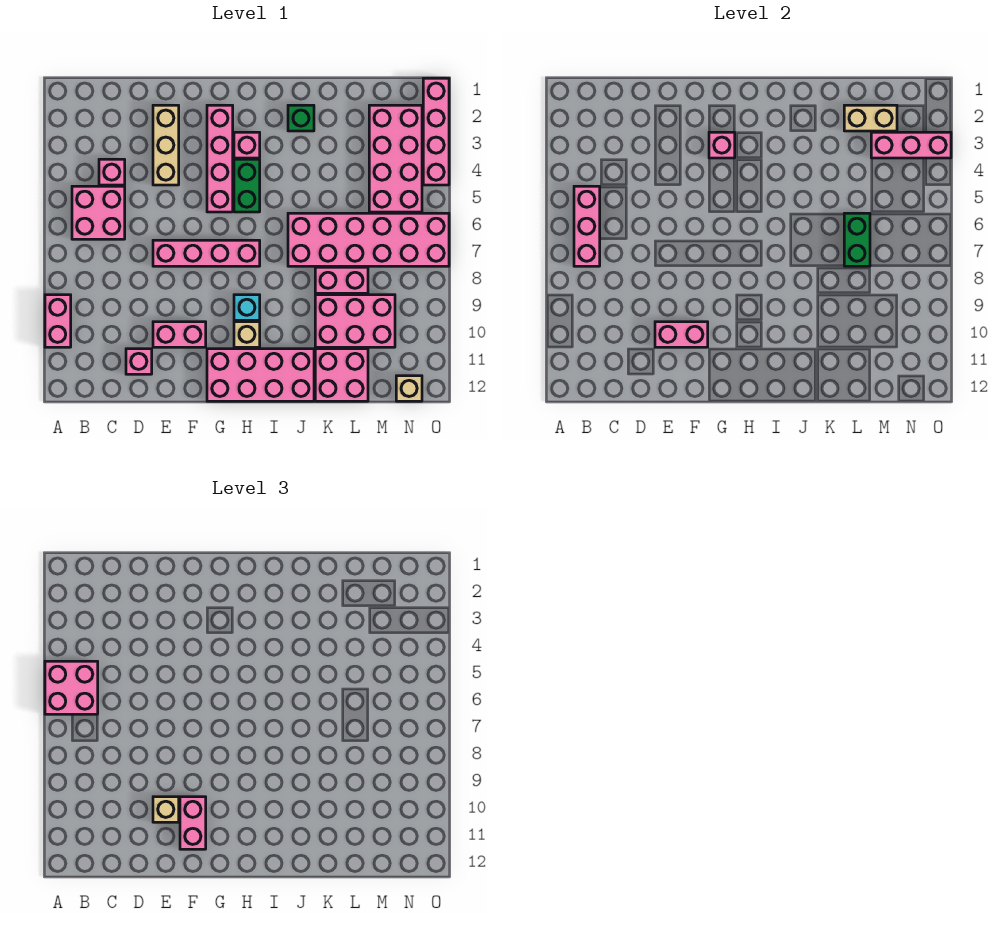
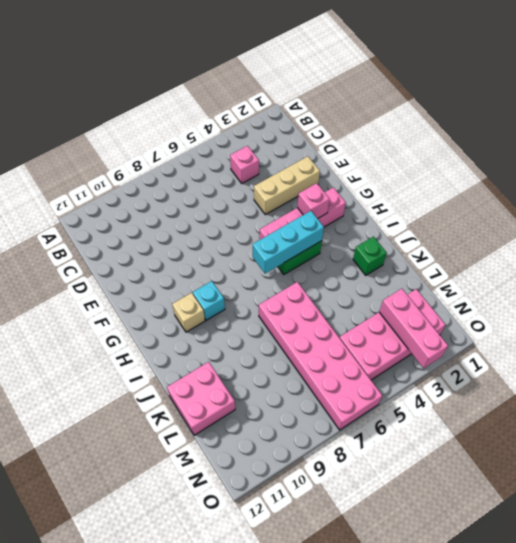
cyan brick H4:H6 level 2 -> none
none -> pink brick A9:A10 level 1
none -> pink brick B5:C6 level 1
none -> pink brick D11 level 1
none -> pink brick E7:H7 level 1

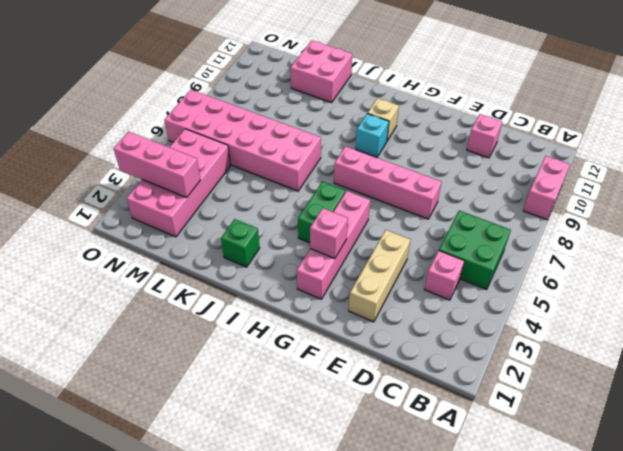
green brick B5:C6 level 1 -> pink brick B5:C6 level 1
none -> pink brick E10:F10 level 1
none -> pink brick G11:J12 level 1
none -> pink brick H3 level 1
none -> pink brick K8:L8 level 1

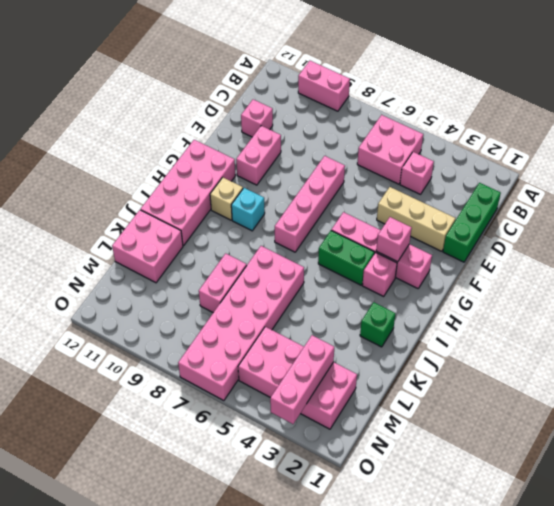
green brick C1:E1 level 1 -> none
none -> pink brick K9:M10 level 1
none -> tan brick N12 level 1
none -> pink brick O1:O4 level 1
none -> pink brick B5:B7 level 2

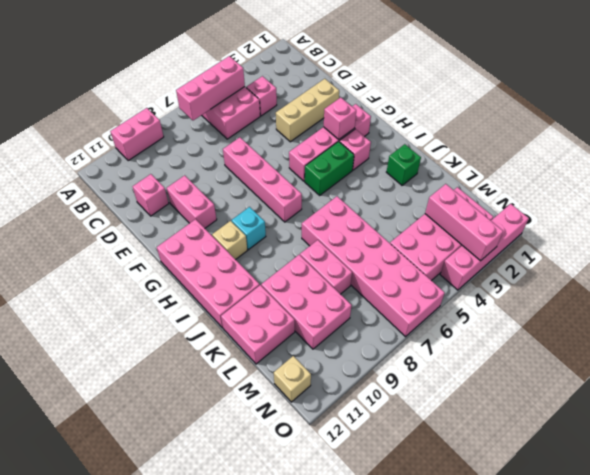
none -> pink brick E10:F10 level 2
none -> tan brick L2:M2 level 2
none -> green brick L6:L7 level 2
none -> pink brick A5:B6 level 3

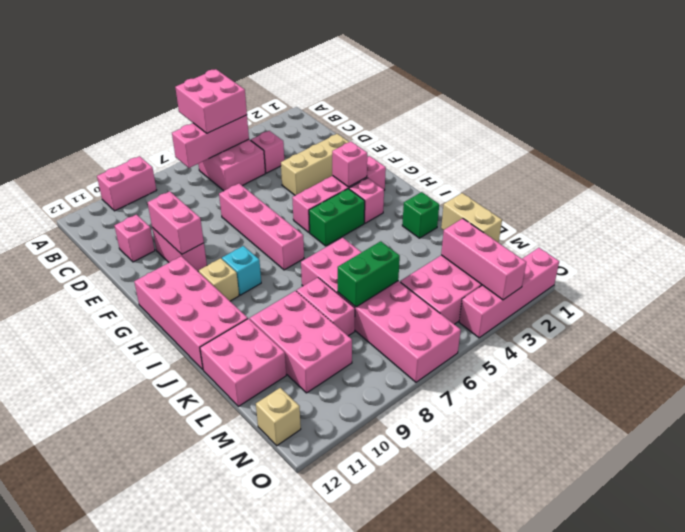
none -> tan brick E10 level 3
none -> pink brick F10:F11 level 3

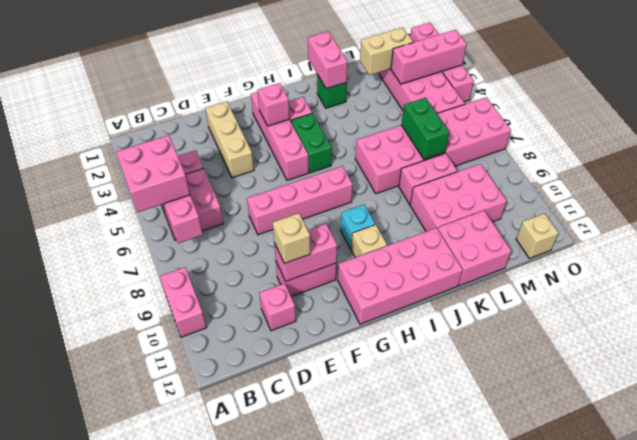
pink brick J1:J2 level 2 -> pink brick F10:F11 level 3

